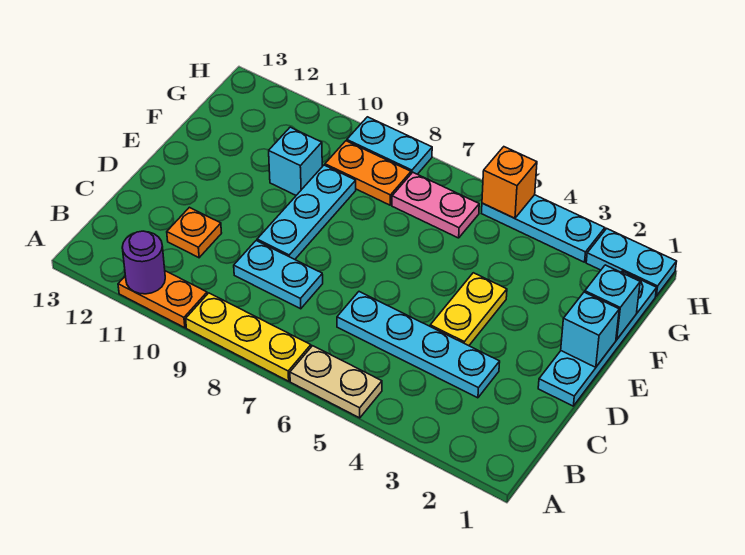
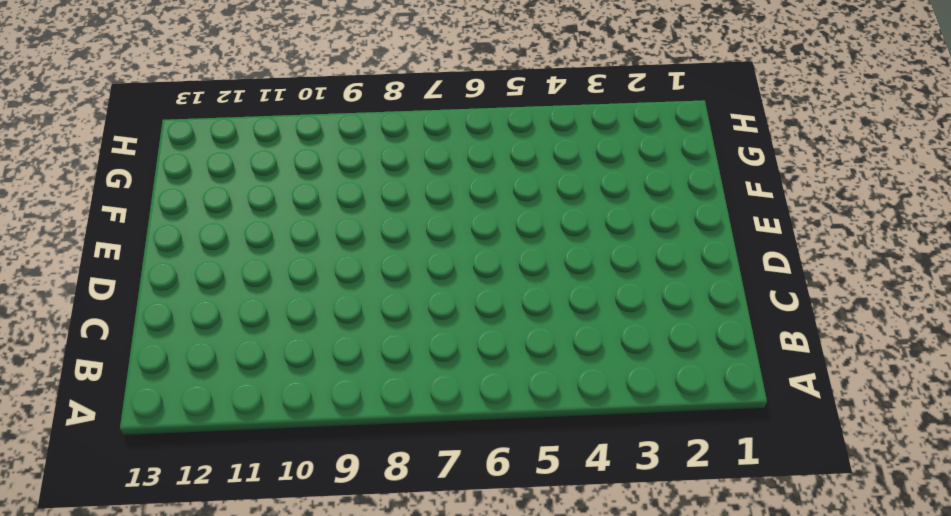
none -> tan plate A5:A6 level 1
none -> yellow plate A7:A9 level 1
none -> orange plate A10:A11 level 1

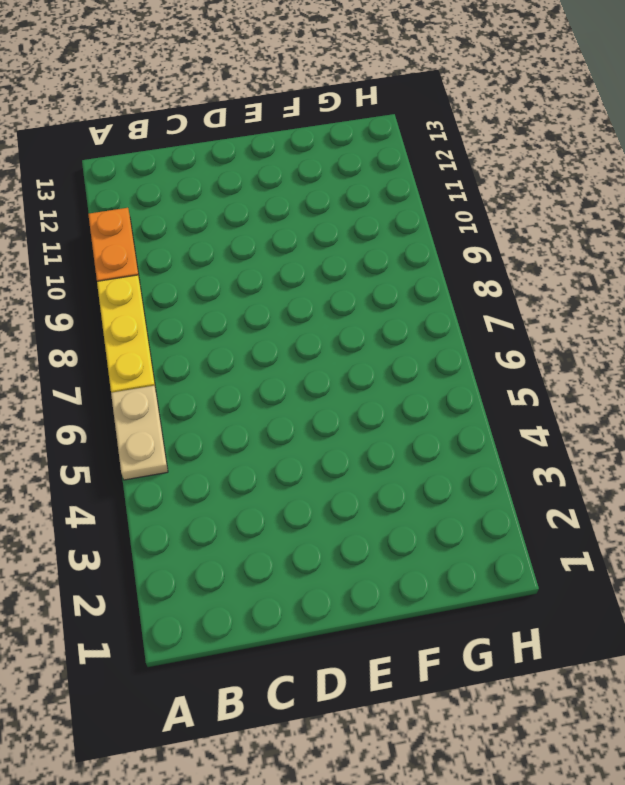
none -> cyan plate C3:C6 level 1
none -> cyan plate C8:C9 level 1
none -> orange plate C11 level 1

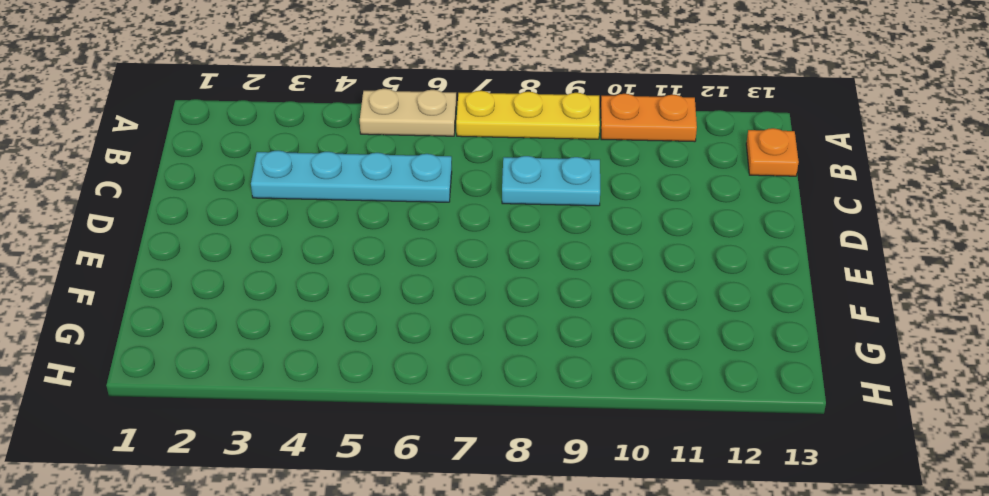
orange plate B13 level 1 -> orange plate C11 level 1
none -> cyan plate D1:G1 level 1
none -> yellow plate D4:E4 level 1
none -> cyan plate D9:F9 level 1

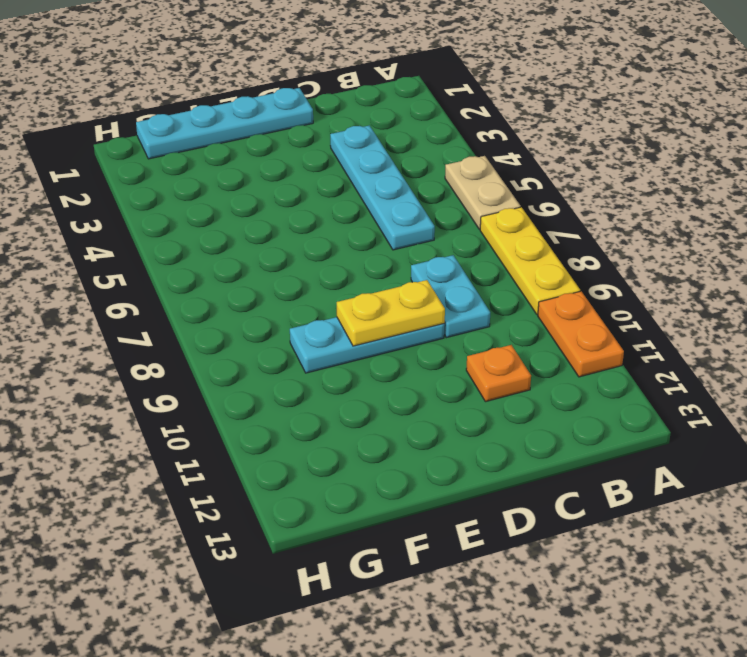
yellow plate D9:E9 level 2 -> yellow plate D4:E4 level 1
none -> cyan brick F10 level 1
none -> pink plate G6:G7 level 1
none -> orange plate G8:G9 level 1

